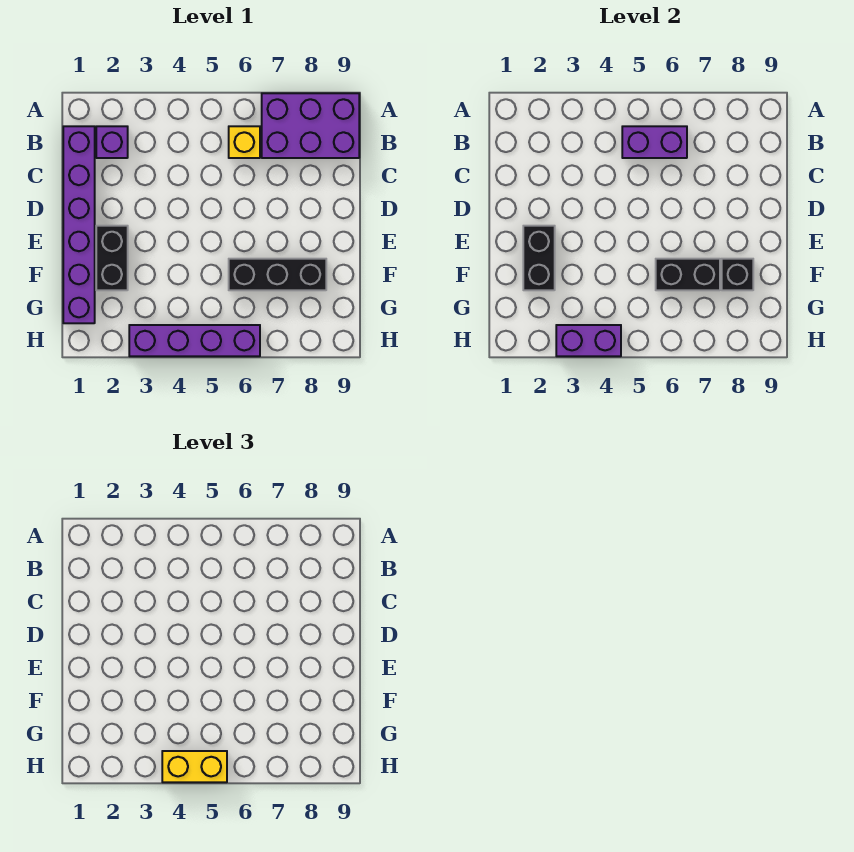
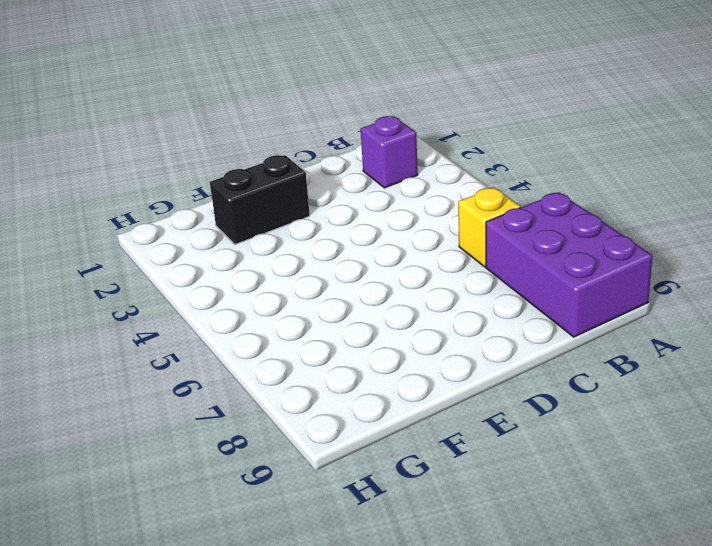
none -> purple brick B1:G1 level 1
none -> black brick F6:F8 level 1
none -> purple brick H3:H6 level 1

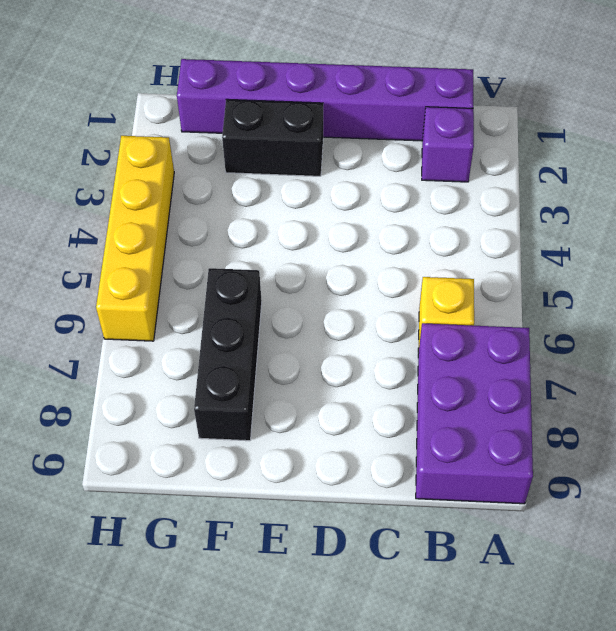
yellow brick H3:H6 level 1 -> purple brick H3:H6 level 1
none -> purple brick B5:B6 level 2
none -> black brick E2:F2 level 2
none -> black brick F6:F7 level 2

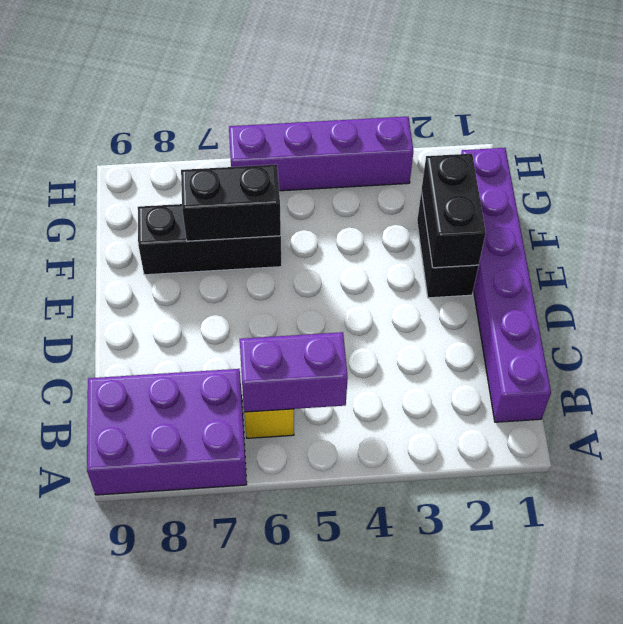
none -> purple brick B2 level 1
none -> black brick F8 level 2
none -> purple brick H3:H4 level 2

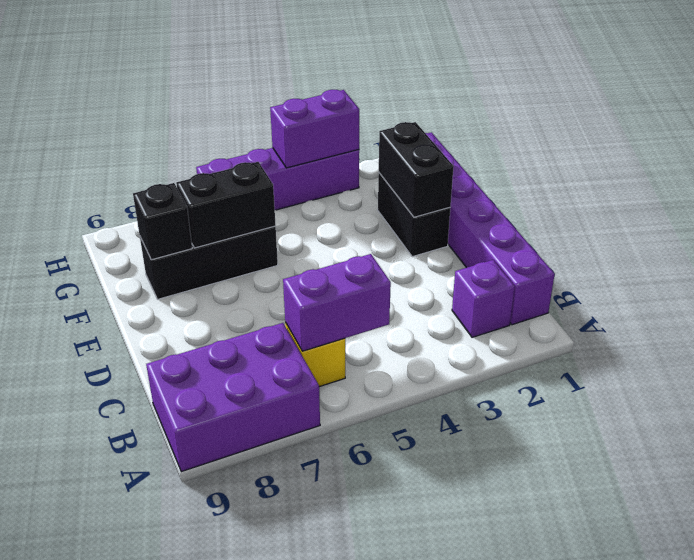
none -> yellow brick H4:H5 level 3

